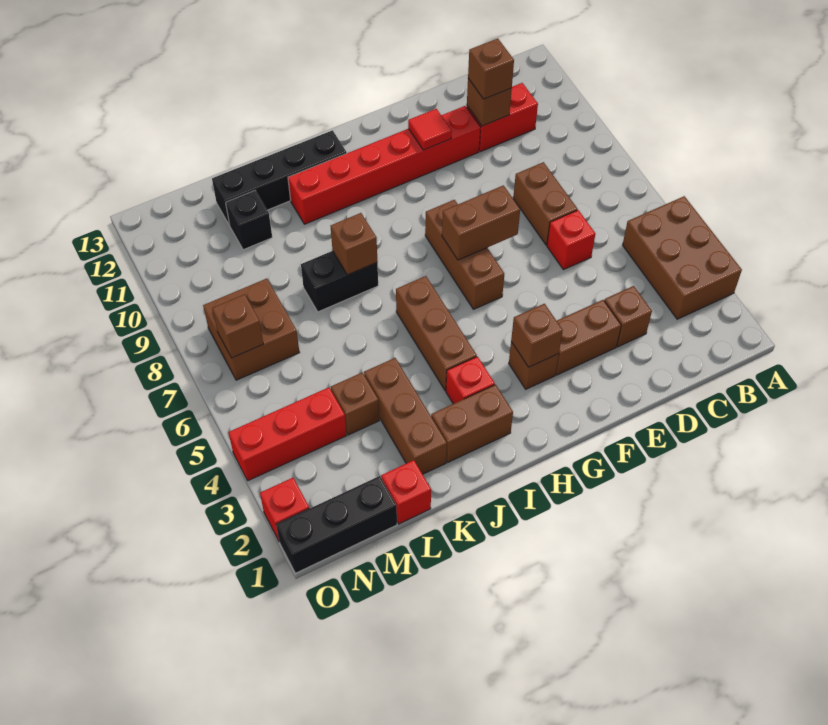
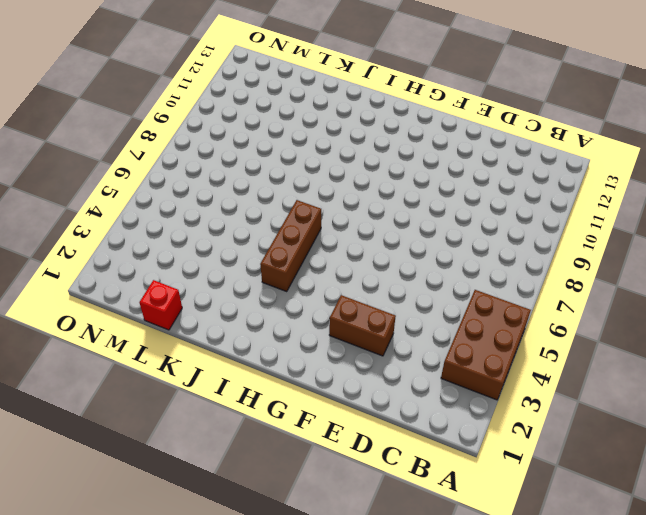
none -> red brick C11:D11 level 1
none -> brown brick D3 level 1
none -> red brick D6 level 1

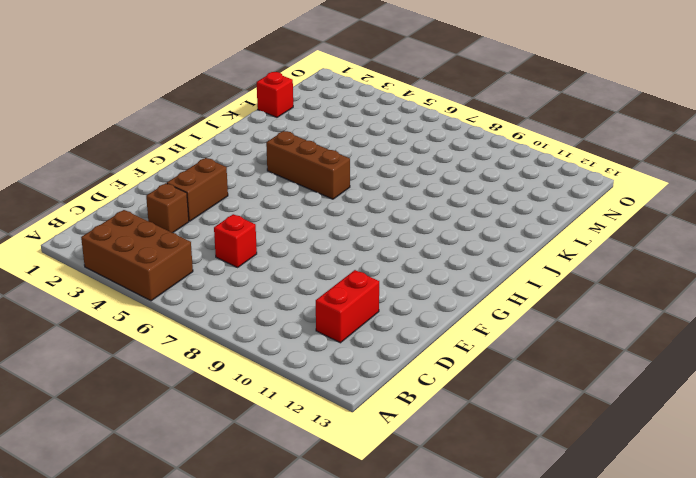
none -> brown brick D7:D8 level 1
none -> red brick E11:J11 level 1
none -> brown brick G3 level 1

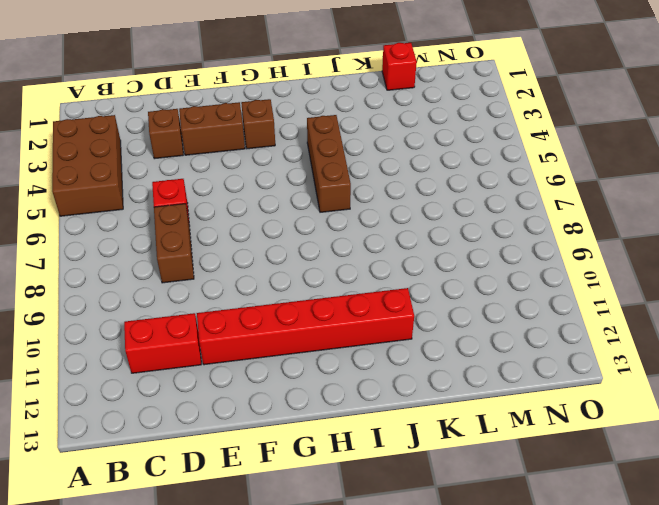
none -> brown brick G6:G8 level 1
none -> brown brick I2:J2 level 1
none -> red brick I3 level 1

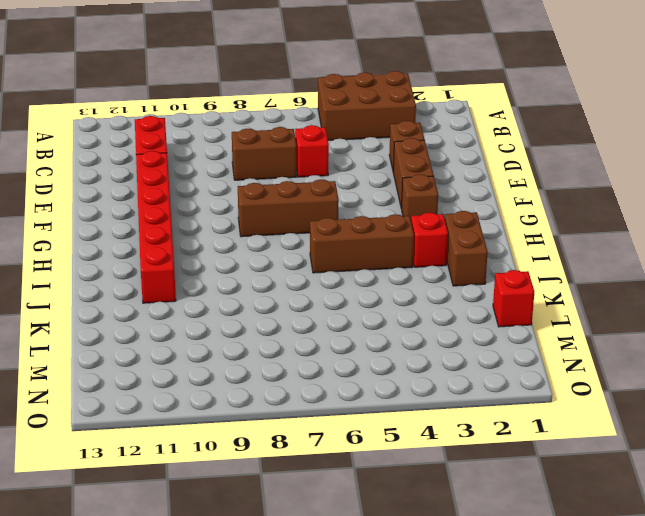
none -> black brick I12:L12 level 1
none -> black brick J8:K8 level 1
none -> brown brick K2:K4 level 1

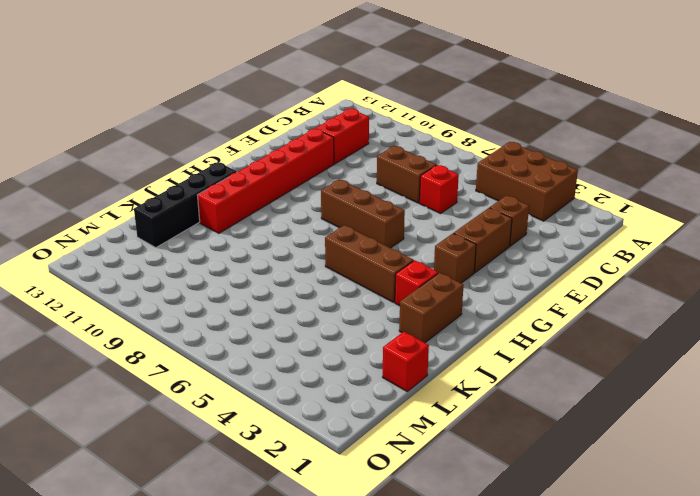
none -> black brick J8:K8 level 1
none -> brown brick K2:K4 level 1
none -> brown brick L4 level 1

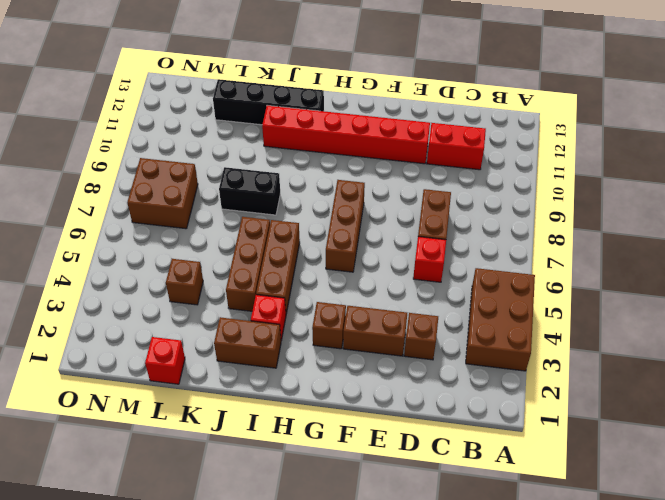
brown brick J4:J6 level 1 -> brown brick K2:K4 level 1
none -> black brick L11 level 1
none -> black brick M1:O1 level 1
none -> red brick M4:O4 level 1

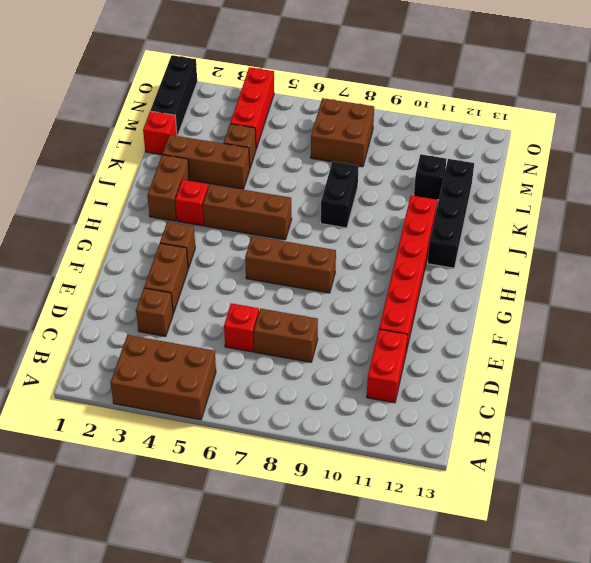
none -> red brick O2 level 1
none -> brown brick D11 level 2
none -> brown brick F7:G7 level 2

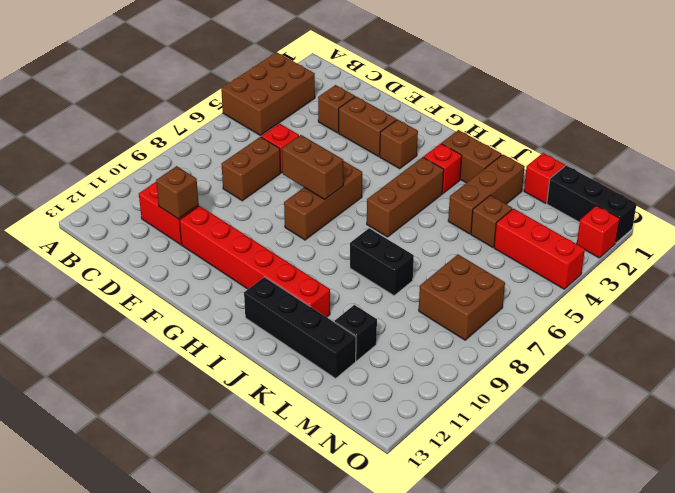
none -> red tile F11 level 2
none -> brown brick G3 level 2
none -> brown brick J8 level 2

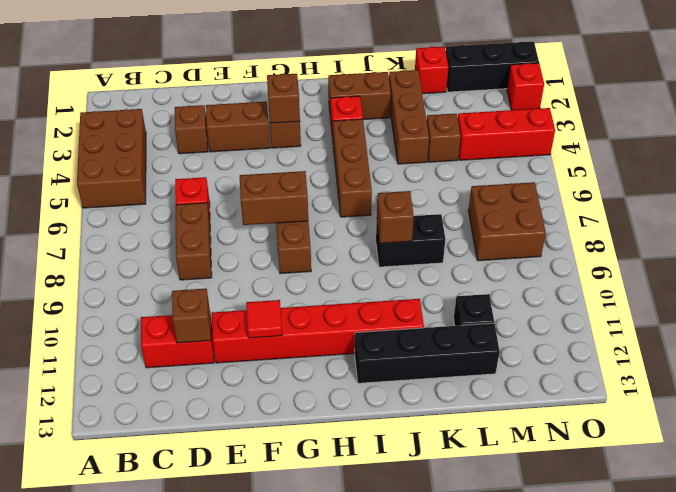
none -> brown brick N7 level 2
none -> brown brick D11 level 3

